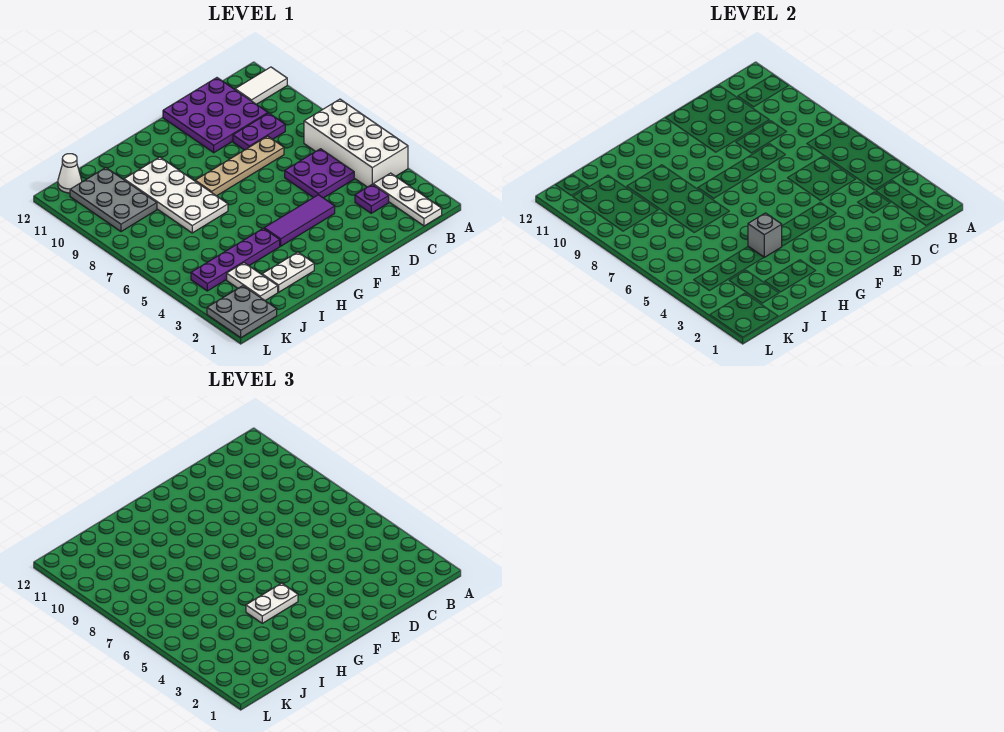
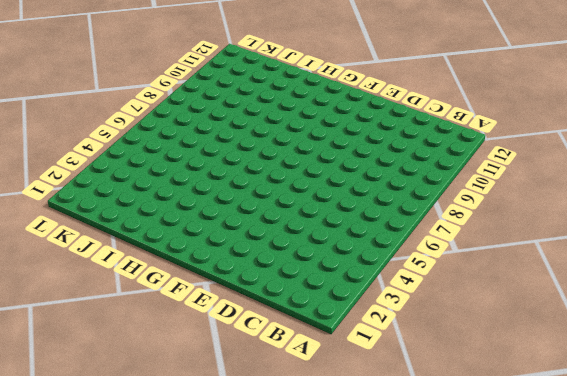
none -> white brick A4:B7 level 1
none -> white tile A11:B11 level 1
none -> white plate B1:B3 level 1

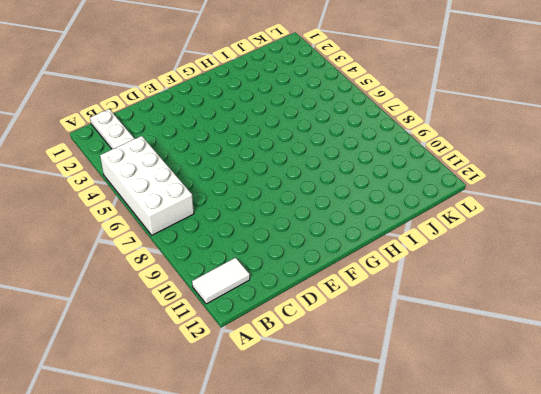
none -> purple plate C3 level 1
none -> purple plate C5:D6 level 1
none -> purple plate C9:D9 level 1

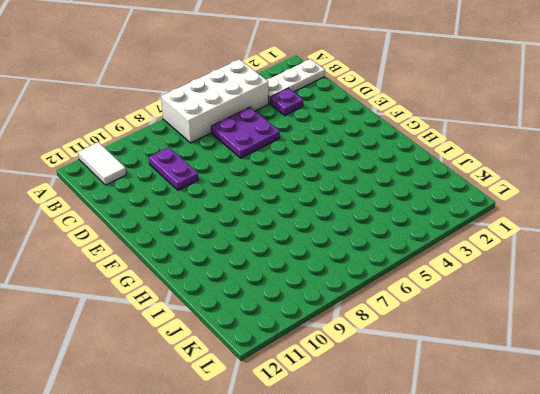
none -> purple plate C10:E12 level 1
none -> tan plate D8:G8 level 1
none -> purple tile E4:G4 level 1

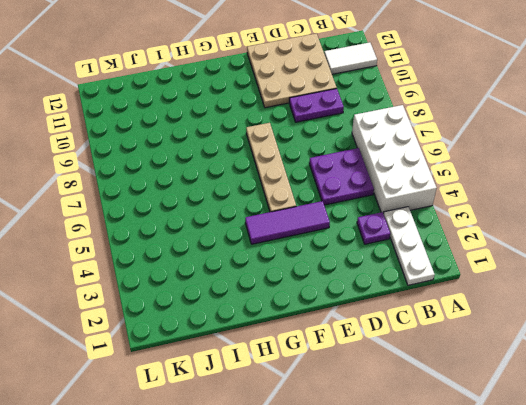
tan plate C10:E12 level 1 -> purple plate C10:E12 level 1
tan plate F5:F8 level 1 -> tan plate D8:G8 level 1
none -> white plate H2:I2 level 1
none -> purple plate H4:K4 level 1
none -> white plate H7:I10 level 1

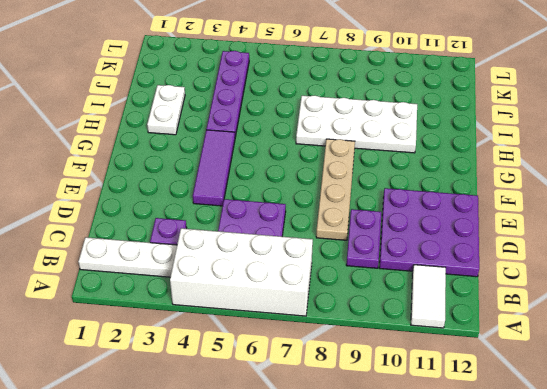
none -> white plate J2:J3 level 1
none -> grey plate J9:K11 level 1
none -> grey plate K1:L2 level 1

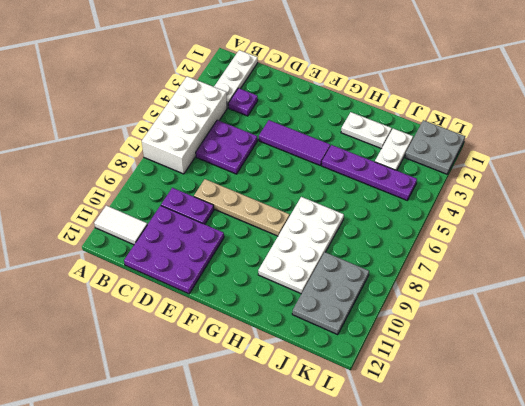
none -> white cone K12 level 1
none -> grey brick H4 level 2
none -> white plate G4:H4 level 3

